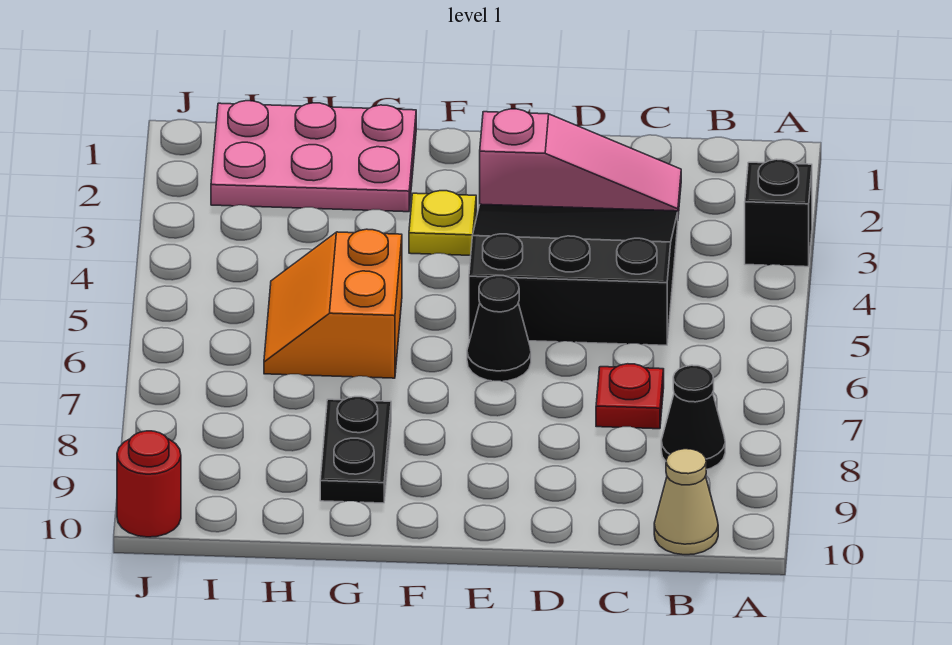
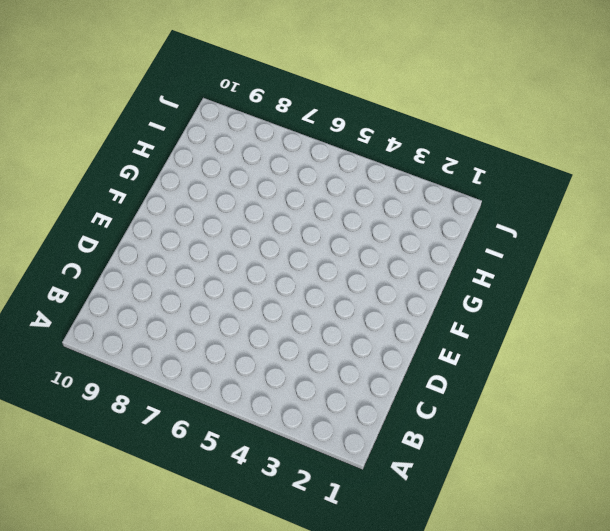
none -> black brick A3 level 1
none -> black cone B8 level 1
none -> tan cone B10 level 1

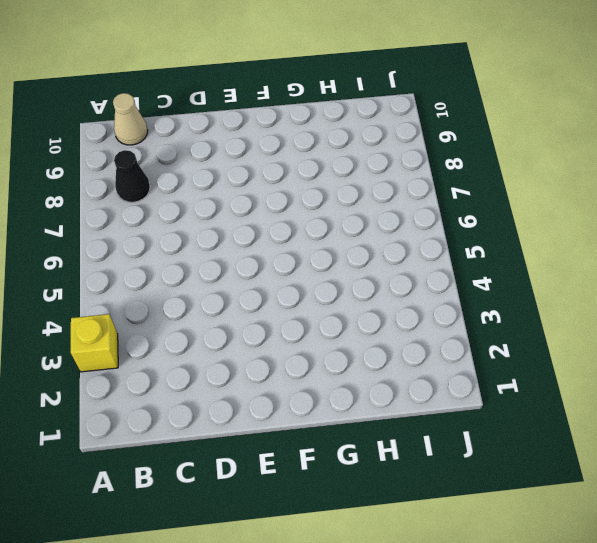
yellow brick A3 level 1 -> black brick A3 level 1
none -> pink slope C2:E2 level 1 top E
none -> black slope C3:E5 level 1 top 5
none -> red plate C7 level 1

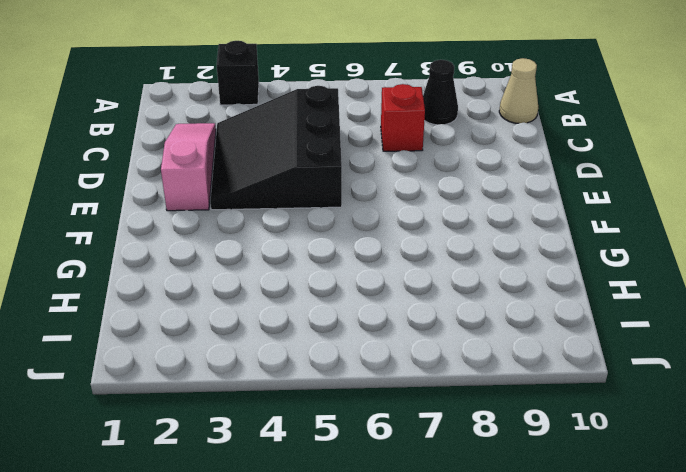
red brick C7 level 1 -> red plate C7 level 1
none -> black cone E6 level 1
none -> yellow plate F3 level 1
none -> pink plate G1:I2 level 1

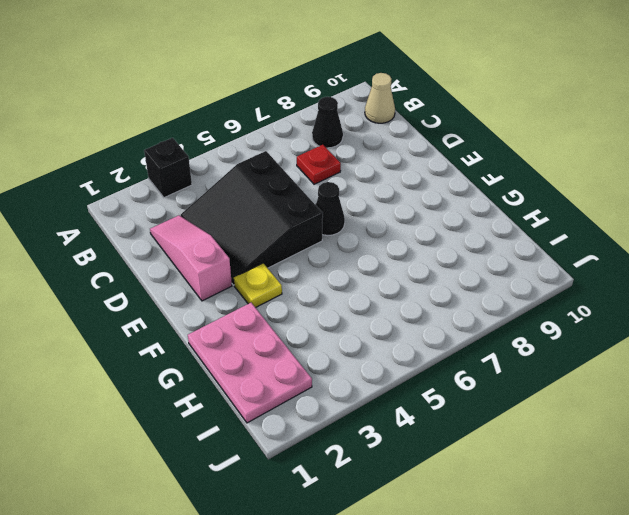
none -> orange slope G5:H6 level 1 top G
none -> black plate G8:G9 level 1
none -> red round brick J10 level 1

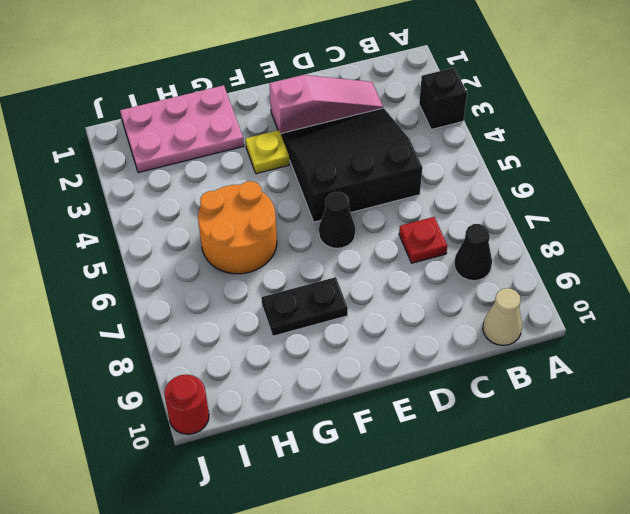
black plate F8:G8 level 1 -> black plate G8:G9 level 1
orange round brick G5:H6 level 1 -> orange slope G5:H6 level 1 top G

